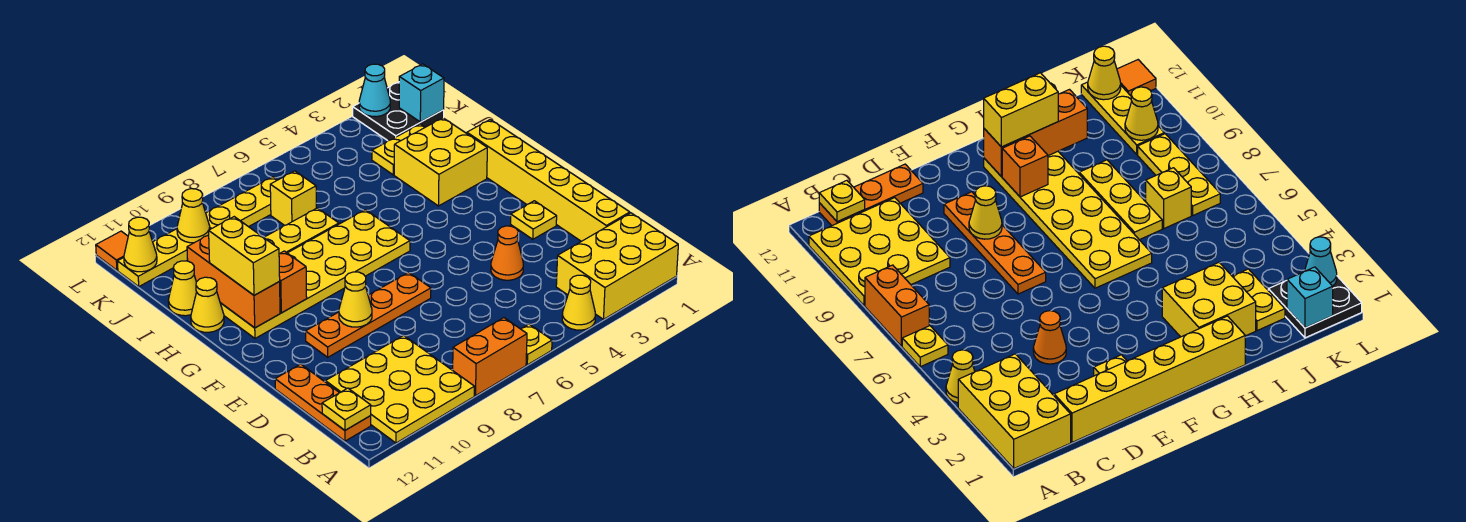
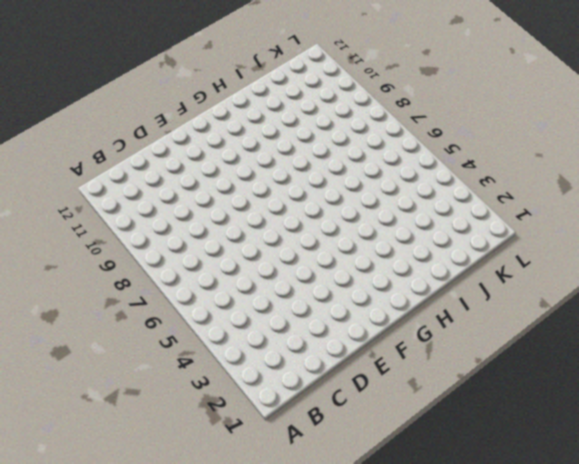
none -> yellow brick A1:B3 level 1
none -> yellow cone A4 level 1
none -> yellow plate A6 level 1
none -> orange brick A7:A8 level 1

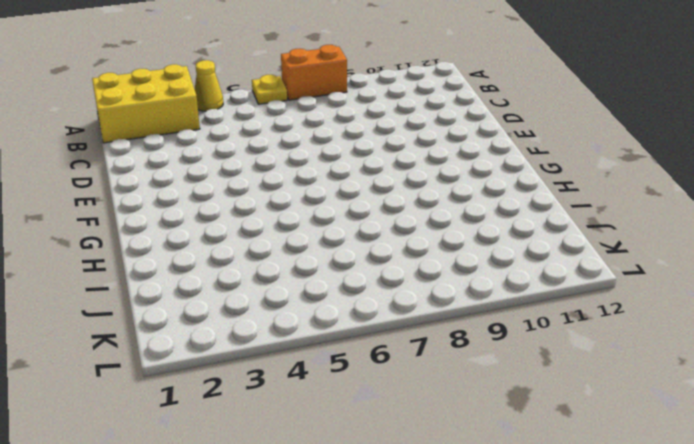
none -> yellow plate A9:C11 level 1
none -> orange plate B12:D12 level 1
none -> yellow brick C1:H1 level 1
none -> orange cone D4 level 1

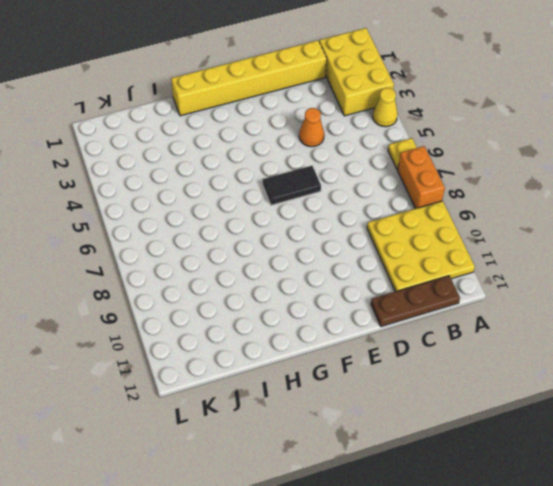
brown plate B12:D12 level 1 -> orange plate B12:D12 level 1
black tile E6:F6 level 1 -> none
none -> yellow plate E2 level 1
none -> orange plate E7:E10 level 1
none -> yellow plate G6:H11 level 1
none -> yellow brick H2:I3 level 1

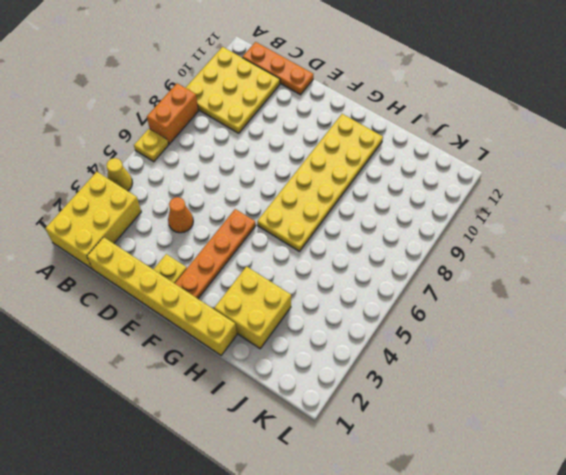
orange plate F2:F5 level 1 -> orange plate E7:E10 level 1
none -> yellow cone H12 level 1
none -> yellow plate I7:I9 level 1
none -> yellow cone I12 level 1
none -> yellow plate J2:J3 level 1

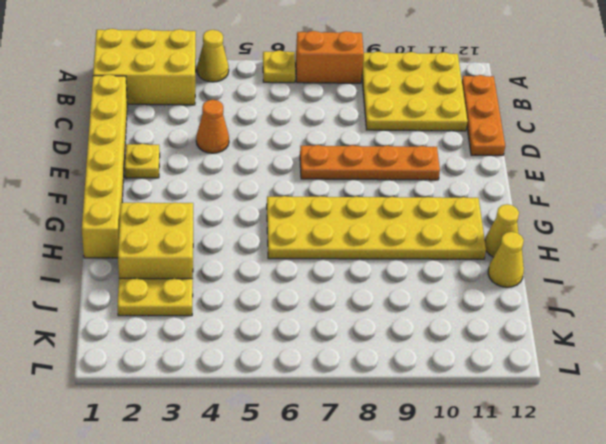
none -> yellow plate I7:I9 level 1
none -> yellow brick J7 level 1
none -> black plate K1:L2 level 1
none -> yellow plate K7:K9 level 1

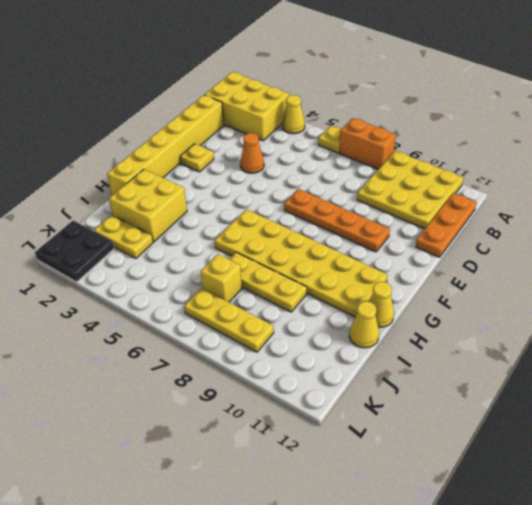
none -> yellow plate K10:K12 level 1
none -> orange tile L12 level 1
none -> yellow plate B12 level 2
none -> yellow cone E9 level 2

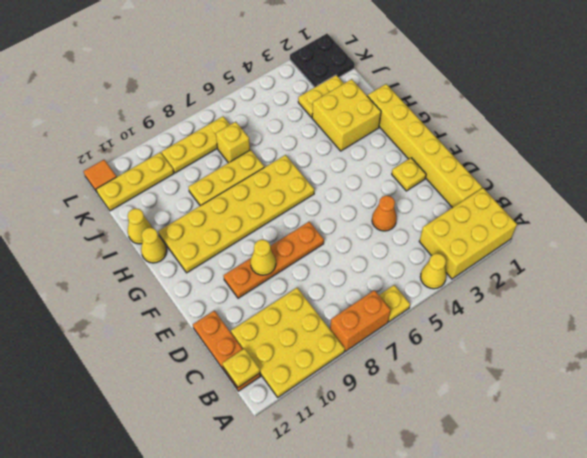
none -> orange brick G10 level 2
none -> orange brick G11:I11 level 2
none -> cyan brick K1 level 2
none -> yellow cone K10 level 2

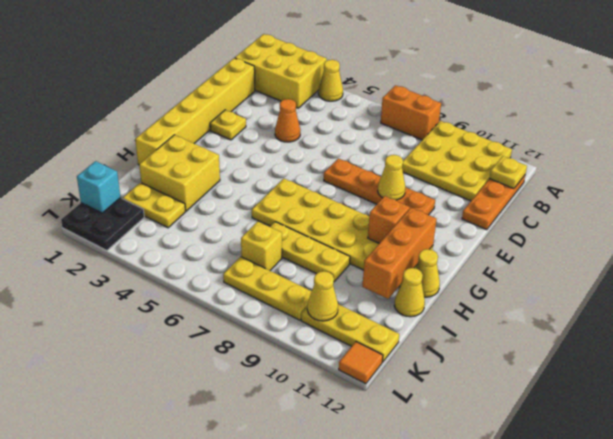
none -> yellow plate A6 level 1
none -> yellow cone K12 level 2
none -> cyan cone L2 level 2
none -> yellow brick G11:H11 level 3

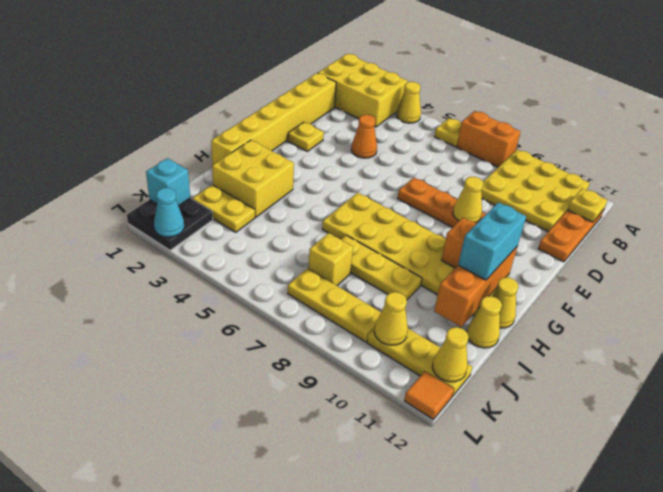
cyan brick G11:H11 level 3 -> yellow brick G11:H11 level 3

